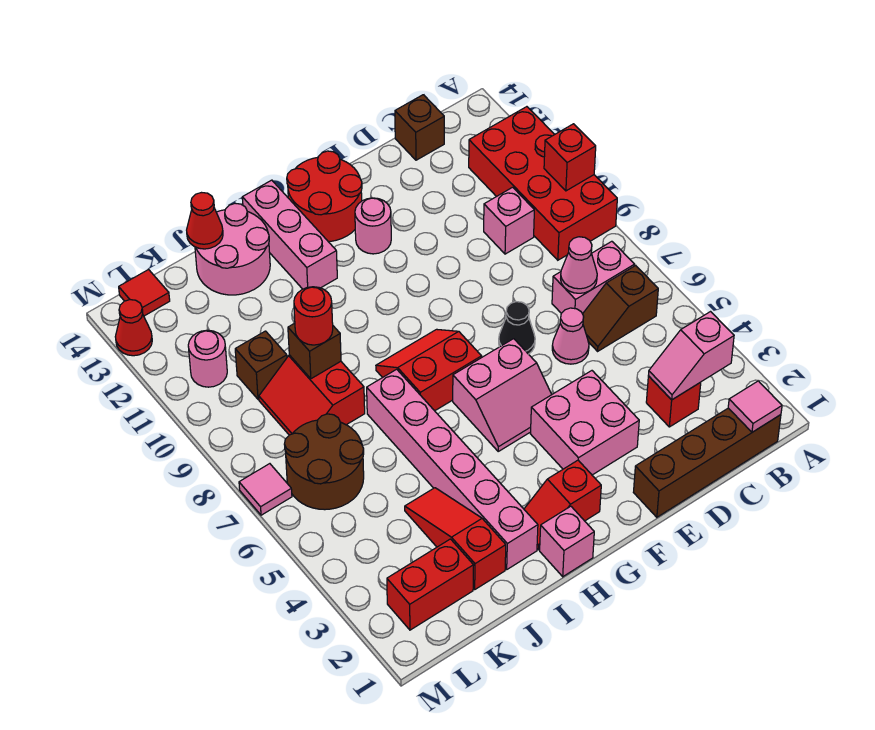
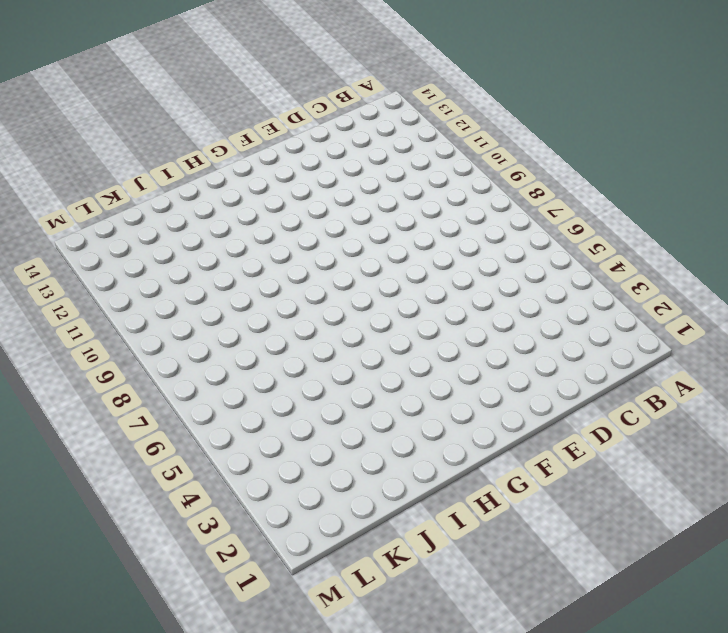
none -> red brick A9:B12 level 1
none -> brown brick B1:E1 level 1
none -> brown slope B6:C6 level 1 top B
none -> pink brick B7:C7 level 1

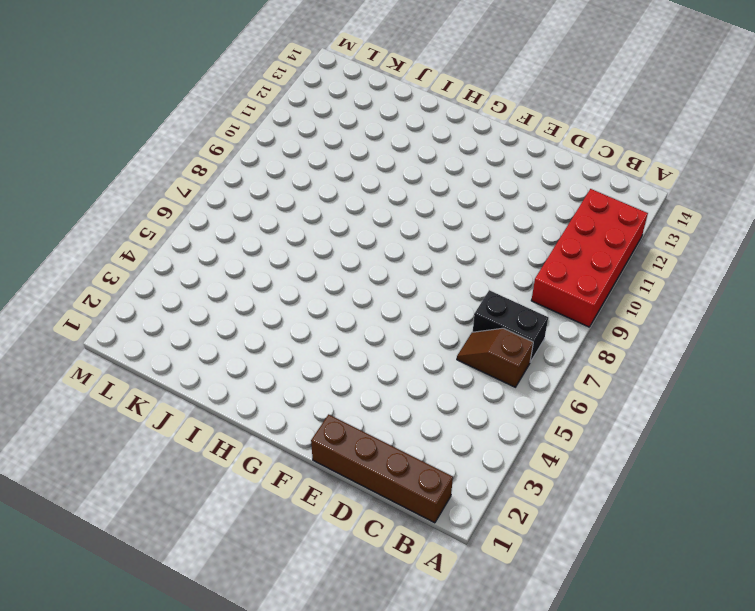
black brick B7:C7 level 1 -> pink brick B7:C7 level 1
none -> red brick C3 level 1
none -> pink brick C10 level 1
none -> brown brick C14 level 1
none -> pink cone D6 level 1

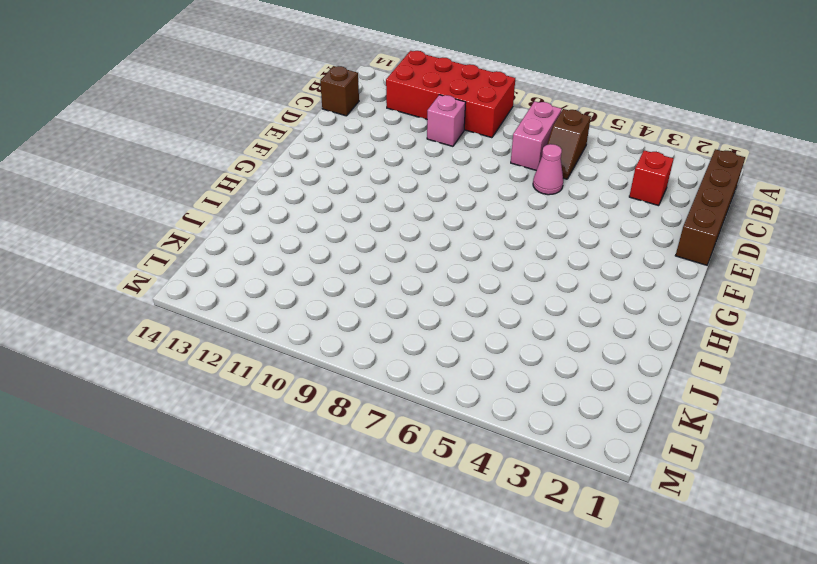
none -> pink brick E3:F4 level 1
none -> black cone E7 level 1
none -> pink slope F5:G6 level 1 top 6
none -> pink round brick F12 level 1

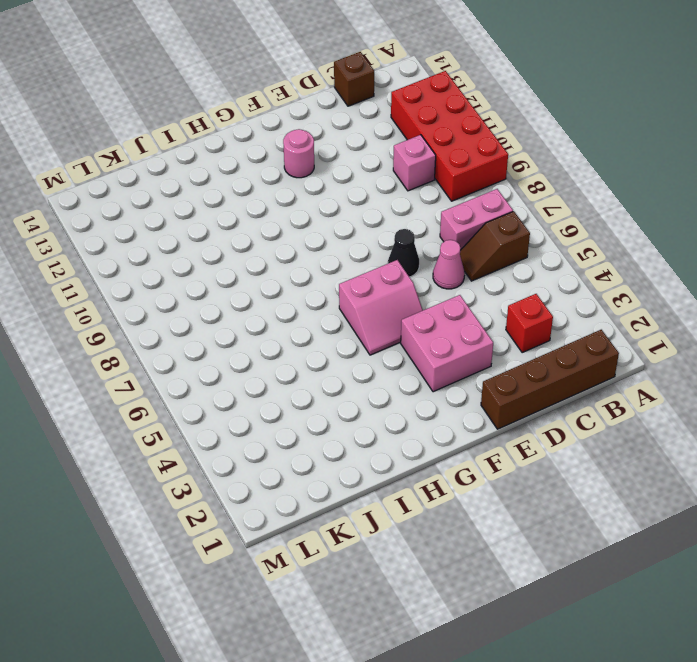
none -> red round brick F13:G14 level 1
none -> red slope G2:H2 level 1 top G
none -> red slope G7:H8 level 1 top 7
none -> pink brick H1 level 1

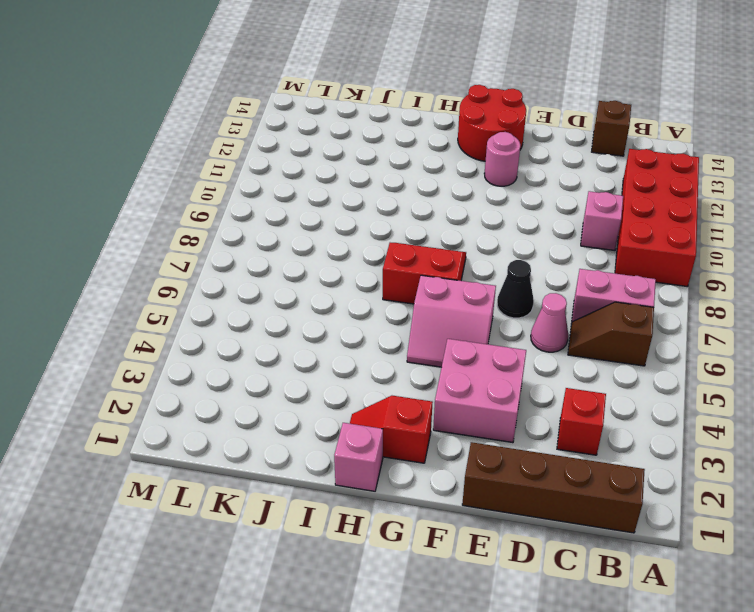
none -> pink brick H12:H14 level 1
none -> pink brick I2:I7 level 1
none -> pink round brick I13:J14 level 1
none -> red slope J2:J4 level 1 top 2

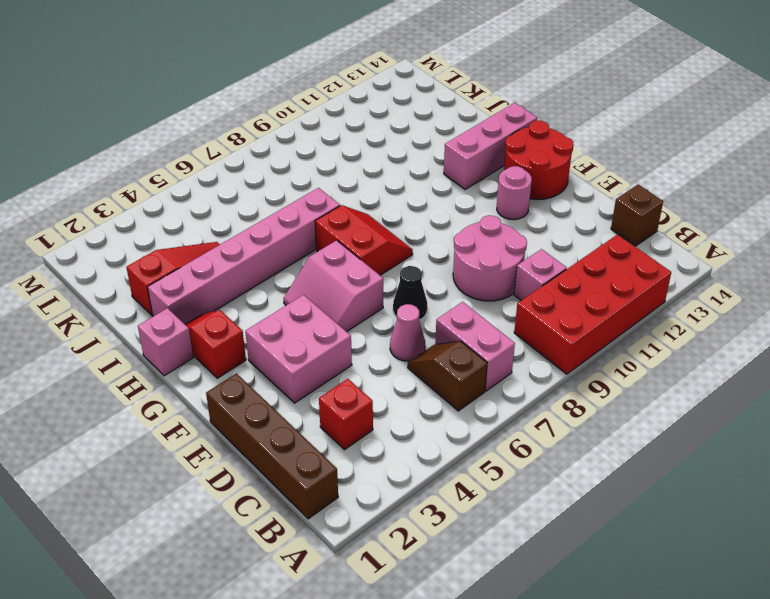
pink round brick D9:E10 level 1 -> pink round brick I13:J14 level 1
none -> red slope J8:K9 level 1 top J
none -> red brick K2:L2 level 1
none -> brown round brick K6:L7 level 1
none -> brown brick K10 level 1

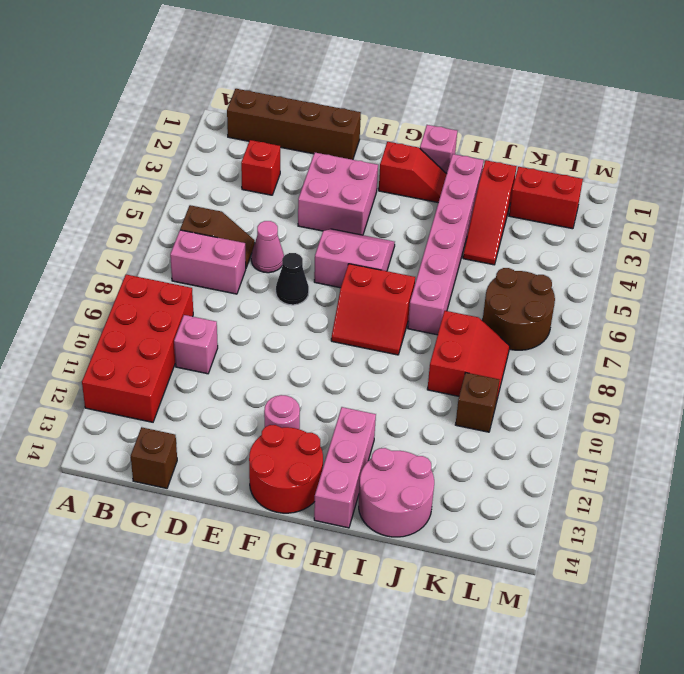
none -> pink round brick L11 level 1
none -> red tile L14 level 1
none -> pink tile M7 level 1
none -> red cone M13 level 1

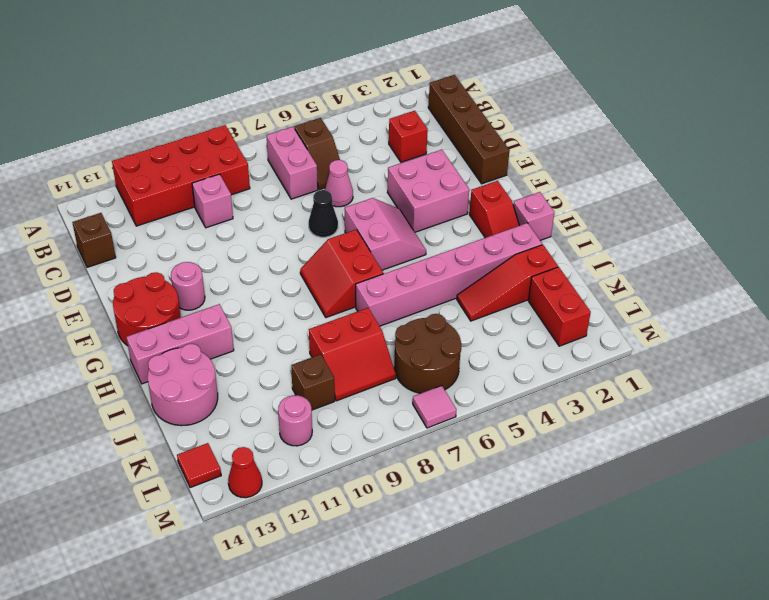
none -> red brick A10 level 2
none -> pink tile B1 level 2
none -> pink slope B3:C3 level 2 top B
none -> pink cone C7 level 2

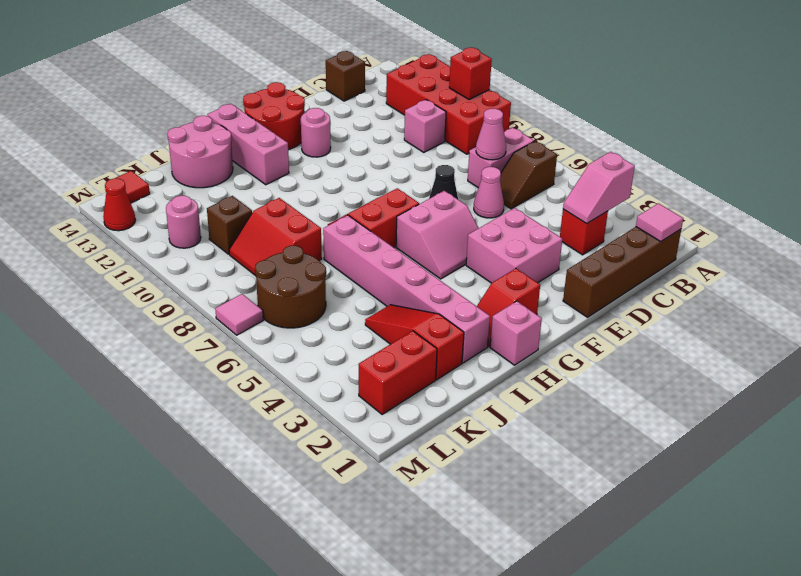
none -> brown brick J9 level 2
none -> red cone J14 level 2
none -> red round brick J9 level 3

